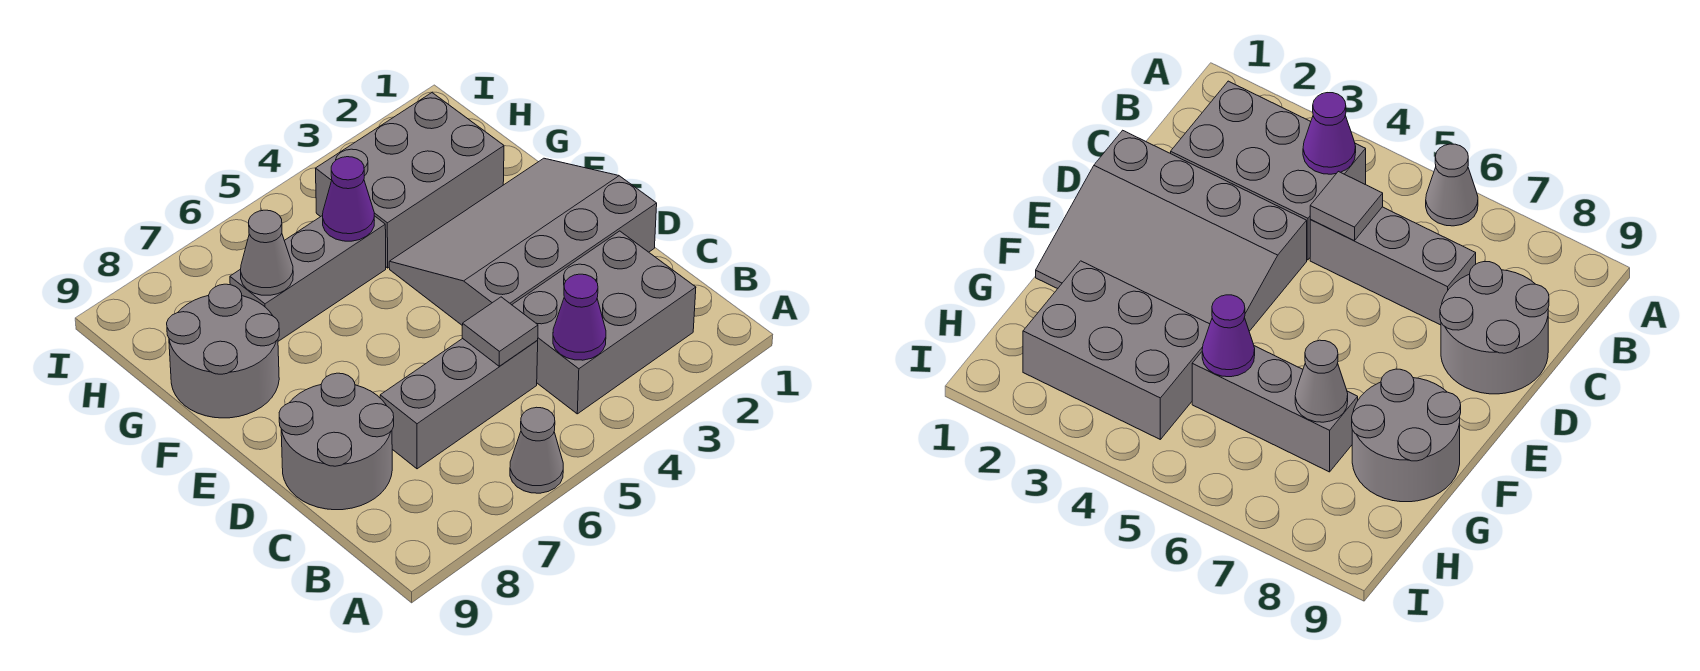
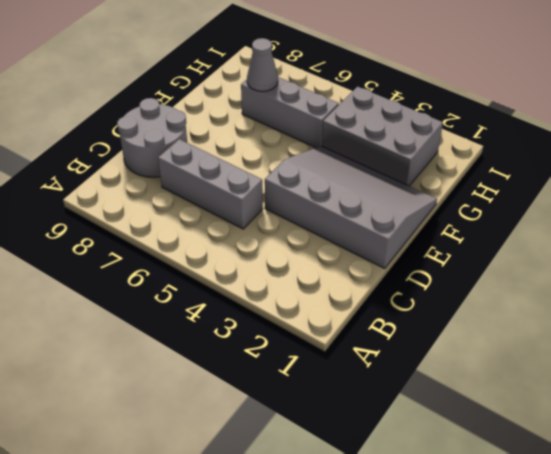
none -> grey cone A6 level 1
none -> grey brick B2:C4 level 1
none -> grey round brick F8:G9 level 1

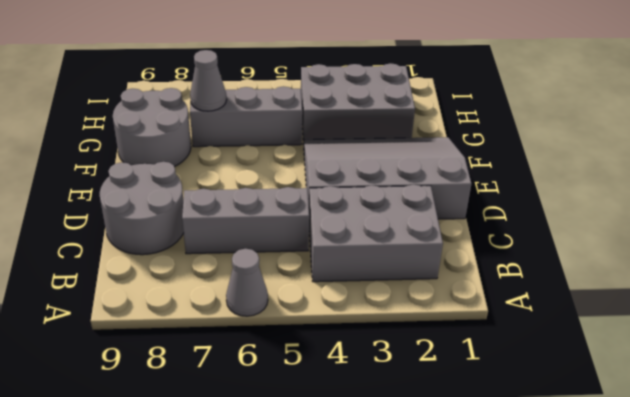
none -> purple cone B4 level 2
none -> grey tile C5 level 2
none -> purple cone G5 level 2

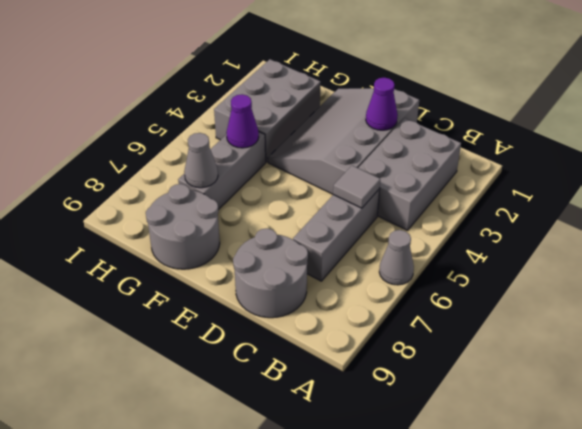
purple cone D2 level 2 -> purple cone B4 level 2

